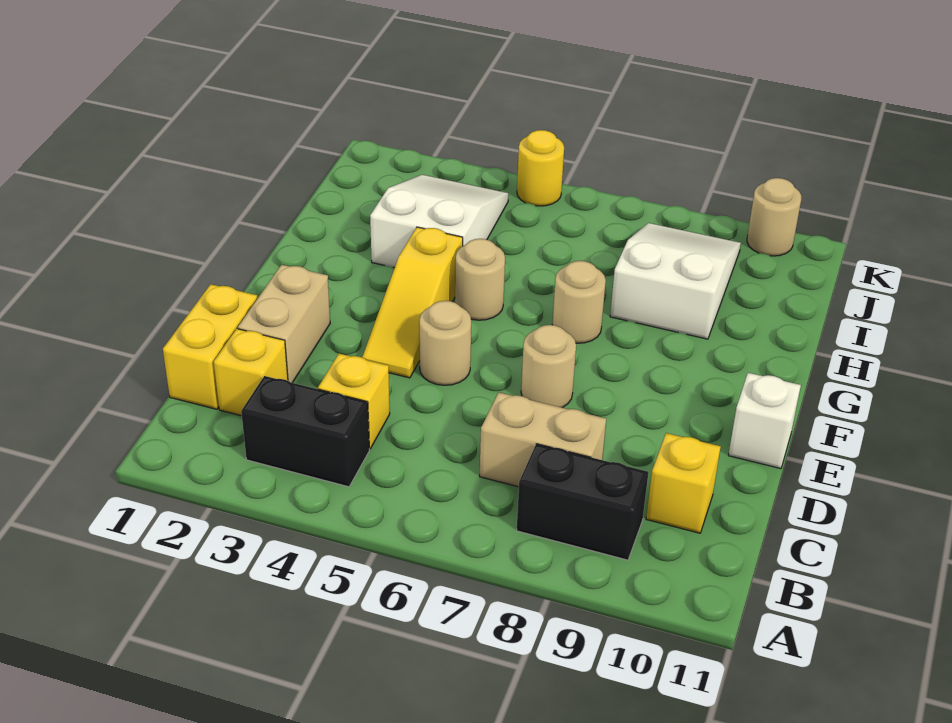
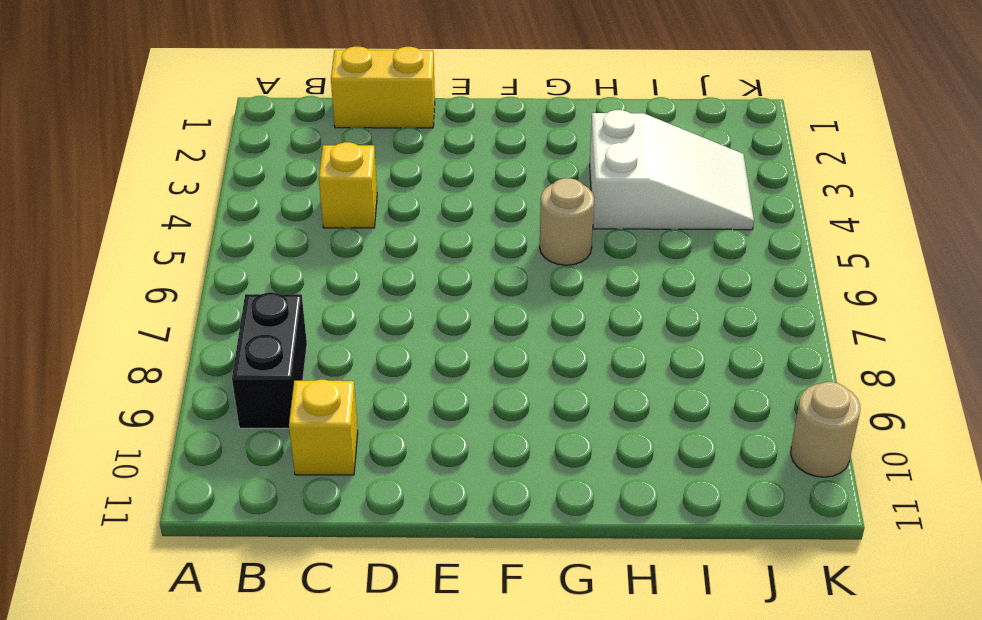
none -> black brick B3:B4 level 1
none -> yellow brick C2 level 1
none -> tan brick C7:C8 level 1

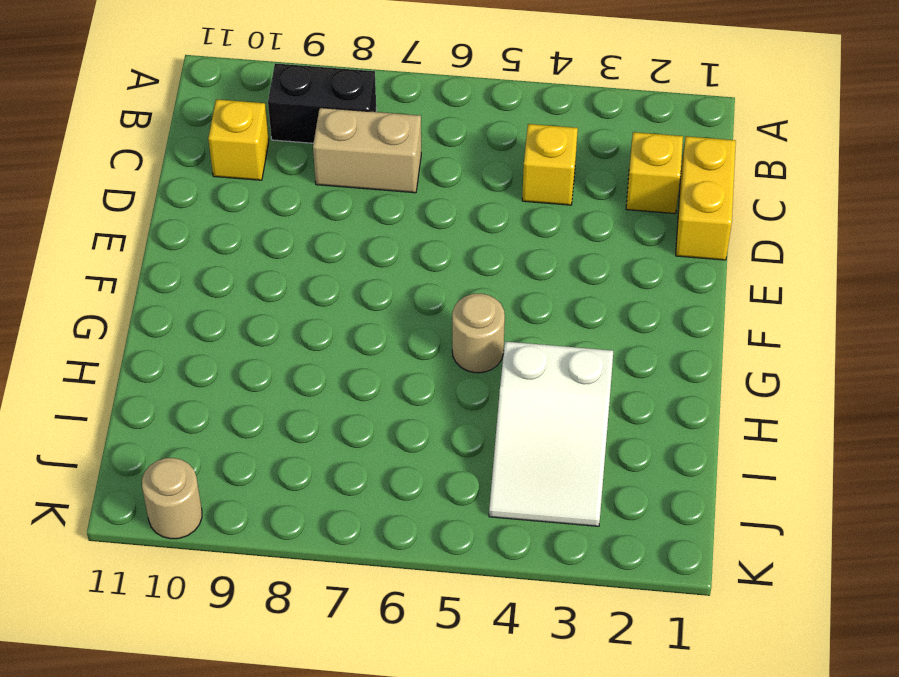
none -> black brick B3:B4 level 1
none -> tan brick D2:E2 level 1
none -> yellow slope E4:G4 level 1 top G

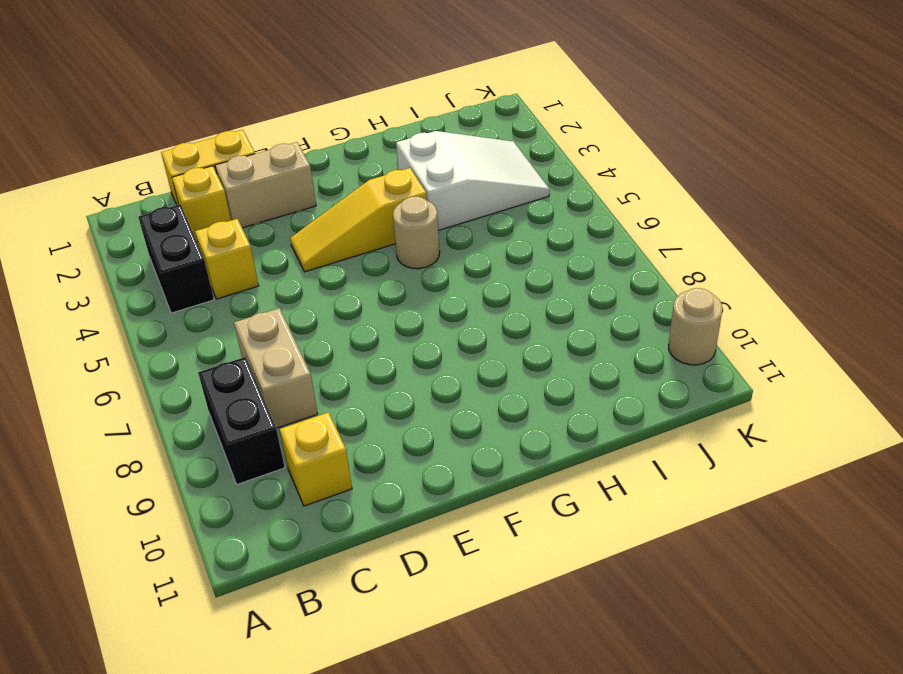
none -> tan round brick E5 level 1
none -> tan round brick E7 level 1
none -> white brick E11 level 1

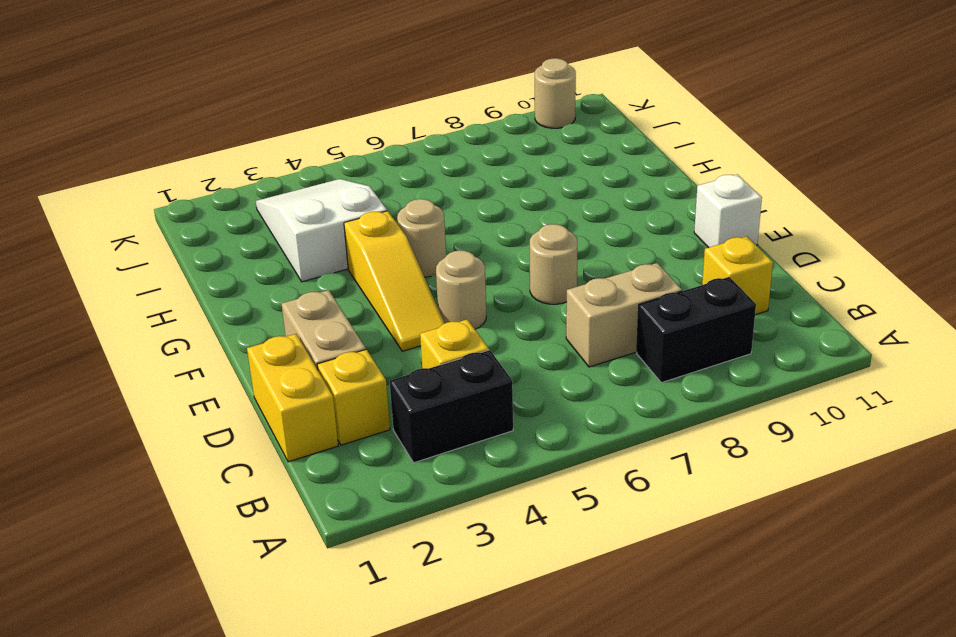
none -> tan round brick G7 level 1
none -> white slope H8:J9 level 1 top H
none -> yellow round brick K5 level 1

